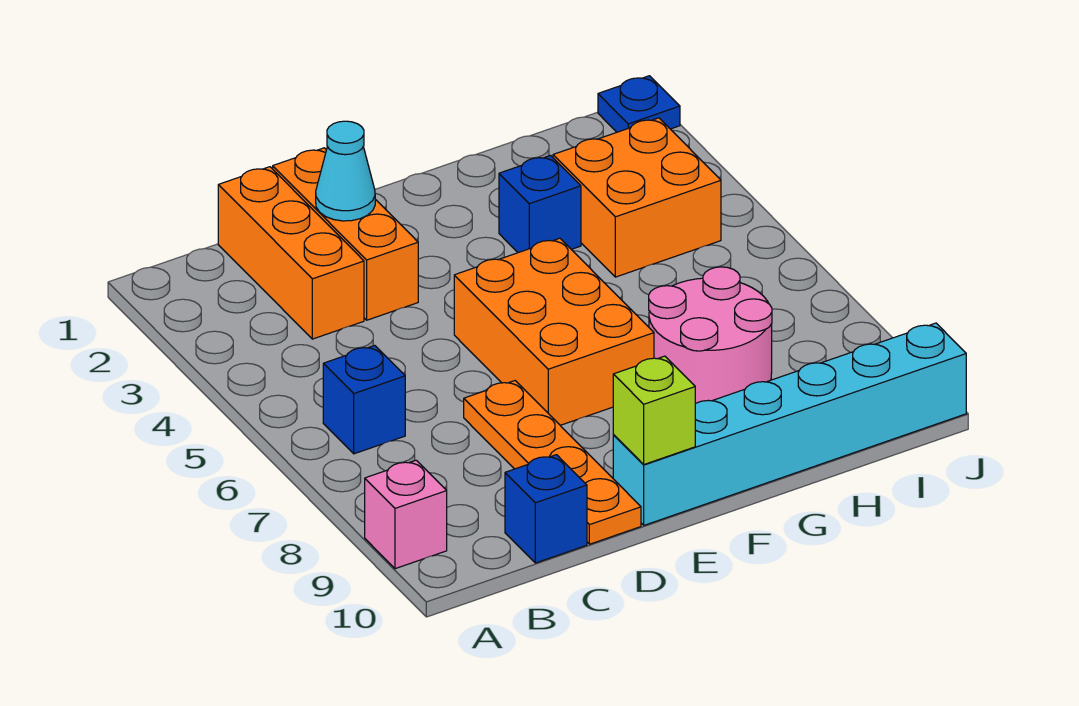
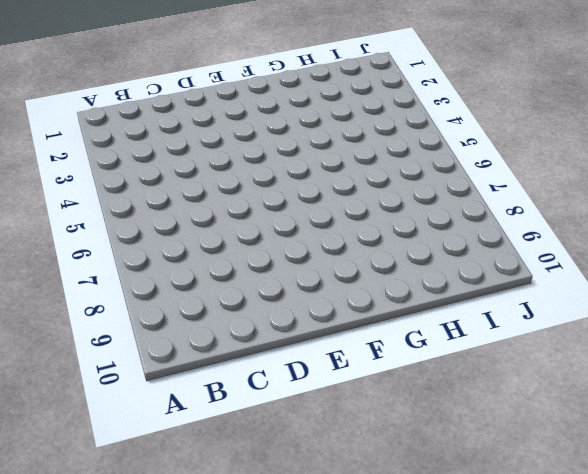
none -> pink brick A9 level 1
none -> blue brick B6 level 1
none -> orange brick C1:C3 level 1

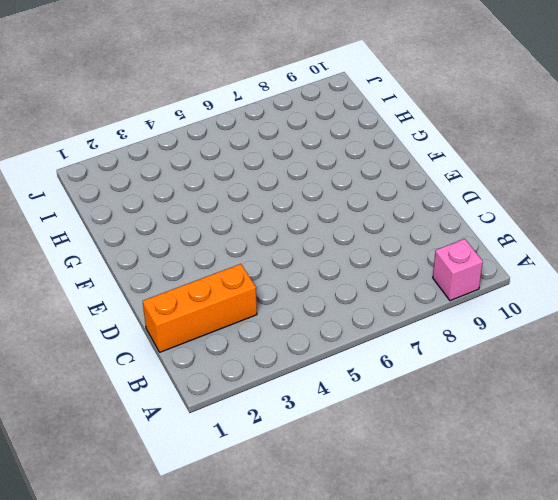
none -> blue brick B6 level 1
none -> blue brick C10 level 1
none -> orange brick D1:D3 level 1

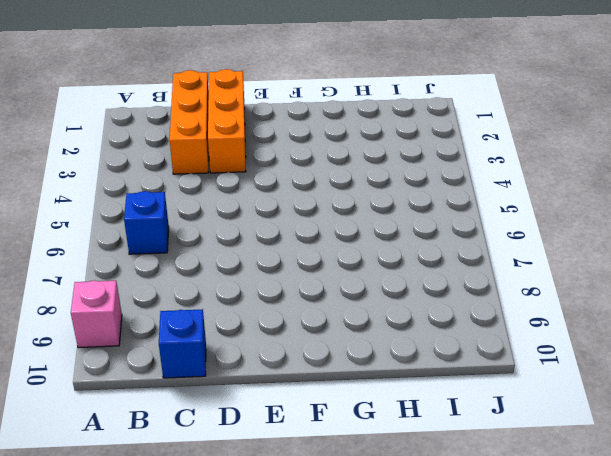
none -> orange plate D7:D10 level 1
none -> orange brick E5:F7 level 1
none -> cyan brick E10:J10 level 1

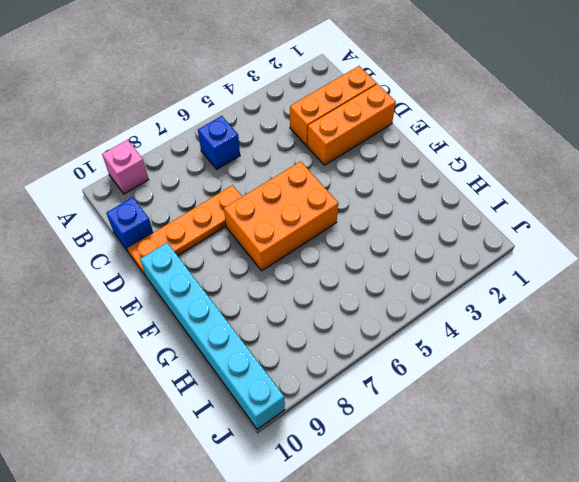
none -> blue brick G3 level 1
none -> pink round brick G7:H8 level 1
none -> orange brick H3:I4 level 1

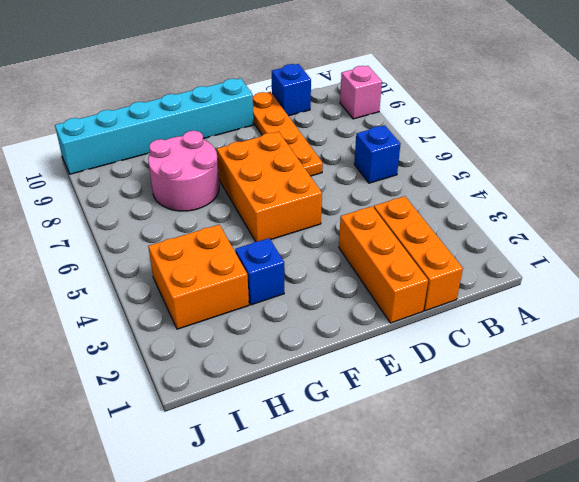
none -> blue plate J1 level 1
none -> cyan cone D2 level 2
none -> lime brick E10 level 2

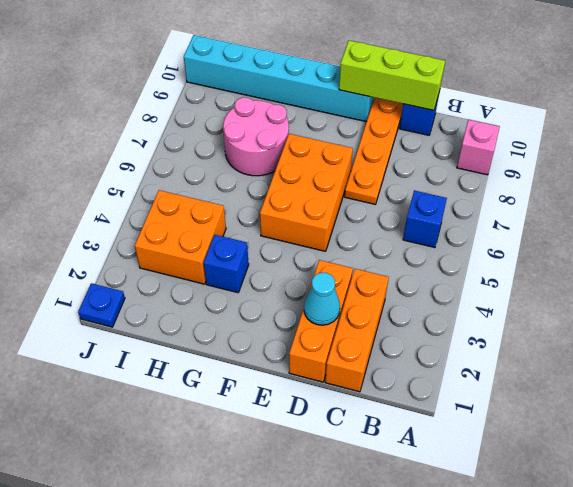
lime brick C10:E10 level 2 -> lime brick E10 level 2

